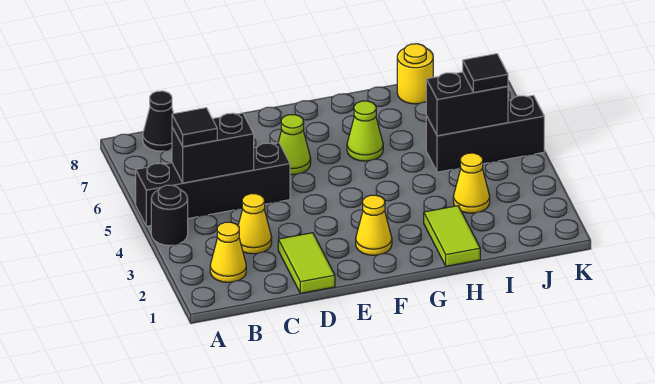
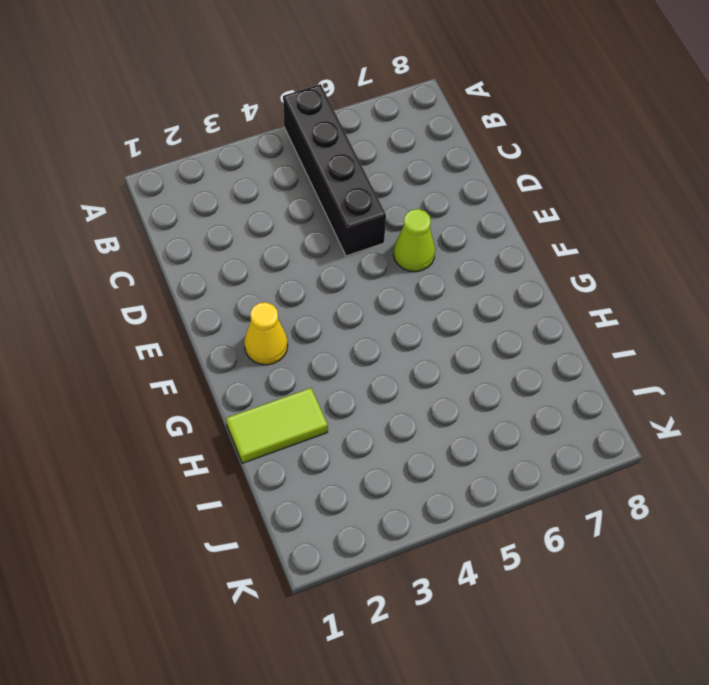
none -> black round brick A4 level 1
none -> yellow cone B2 level 1
none -> black cone B8 level 1

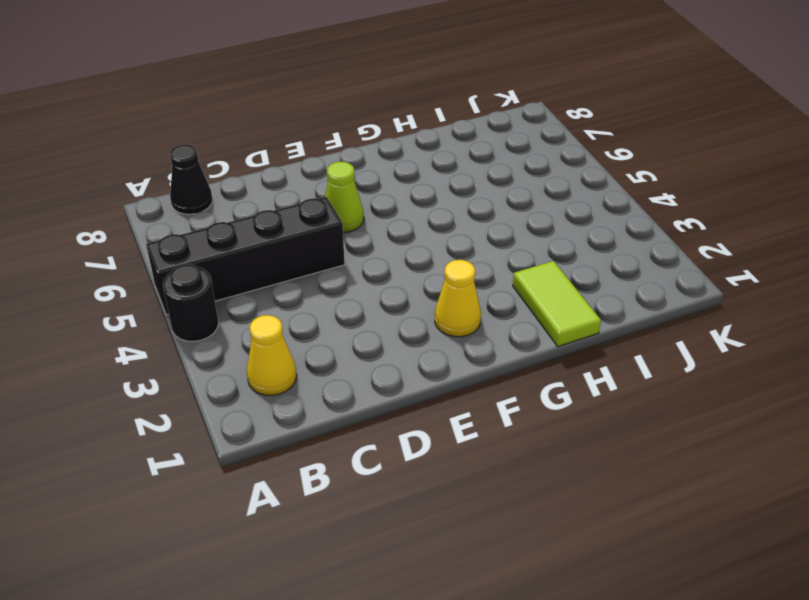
none -> yellow cone C3 level 1
none -> lime tile D1:D2 level 1
none -> lime cone G6 level 1

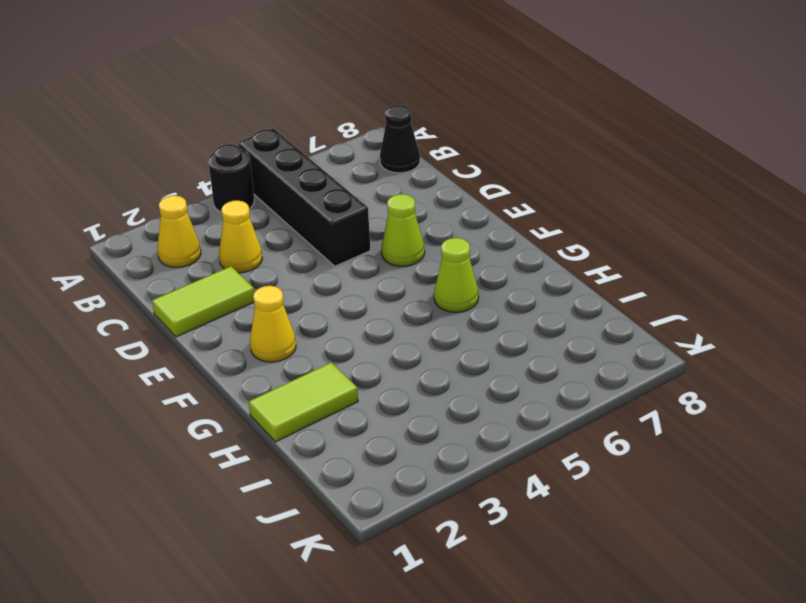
none -> yellow cone I3 level 1
none -> black brick I5:K5 level 1
none -> yellow round brick I8 level 1

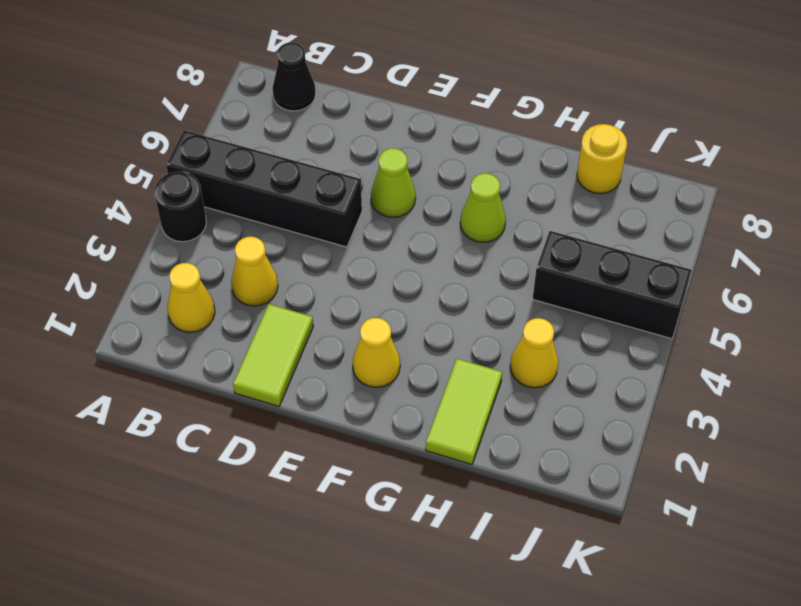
none -> black brick B5:C5 level 2
none -> black brick I5:J5 level 2
none -> black tile B5 level 3

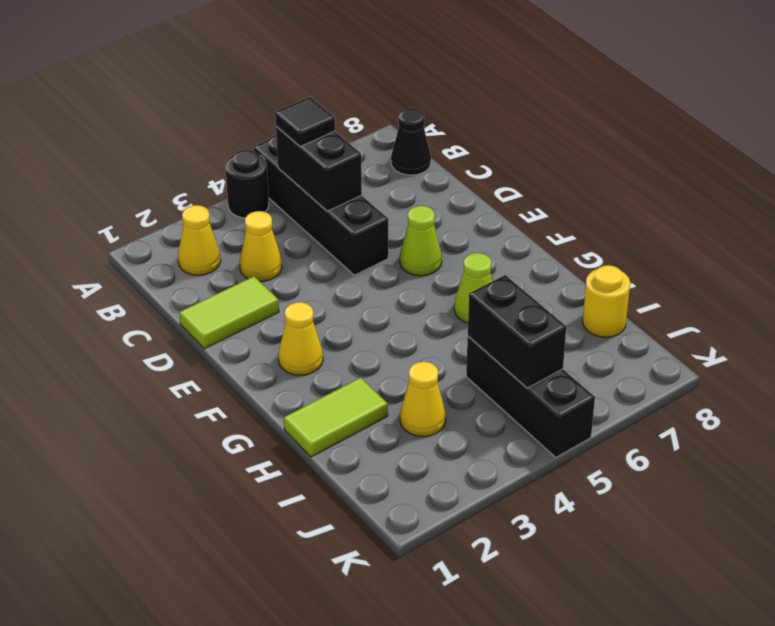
none -> black tile J5 level 3

